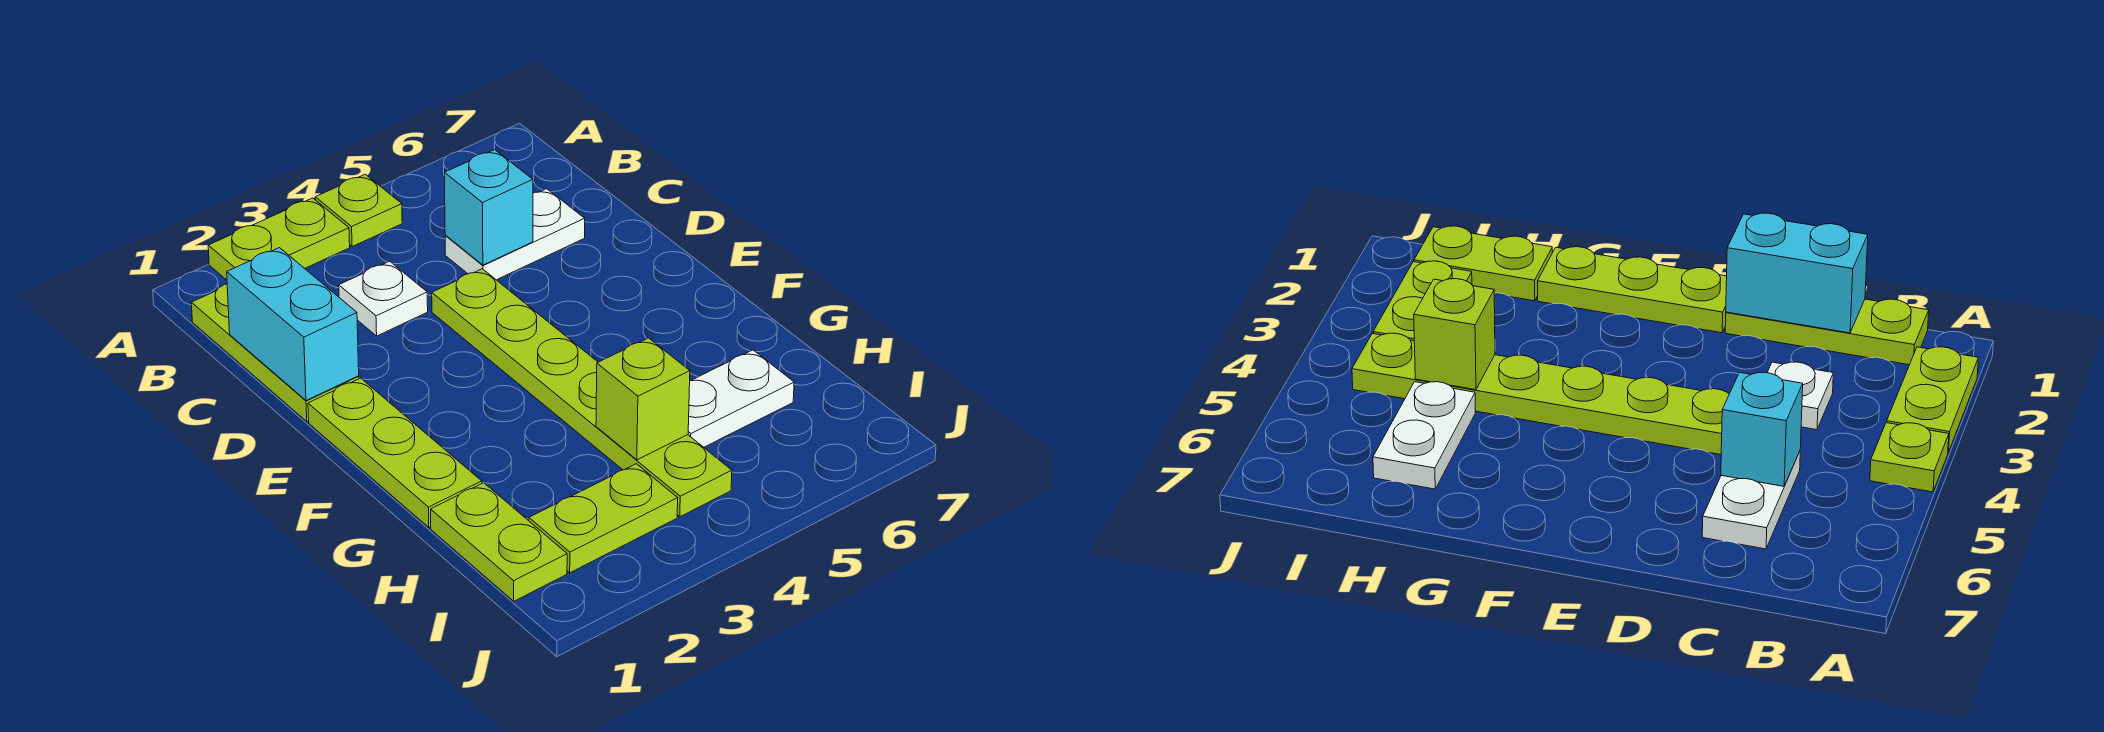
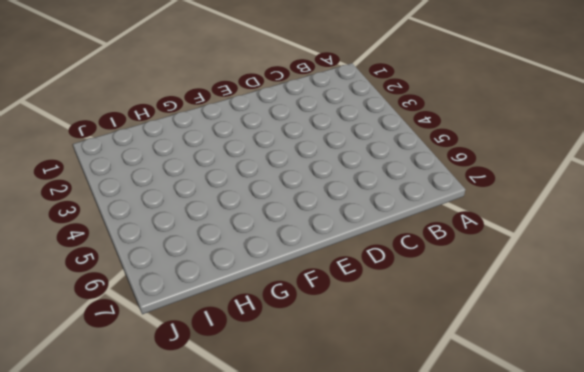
none -> lime plate A2:A3 level 1
none -> lime plate A4 level 1
none -> lime plate B1:D1 level 1

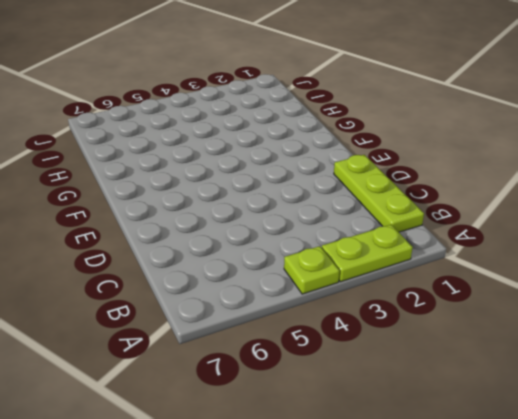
none -> white plate C3 level 1
none -> white plate C5:C6 level 1
none -> lime plate D4:I4 level 1

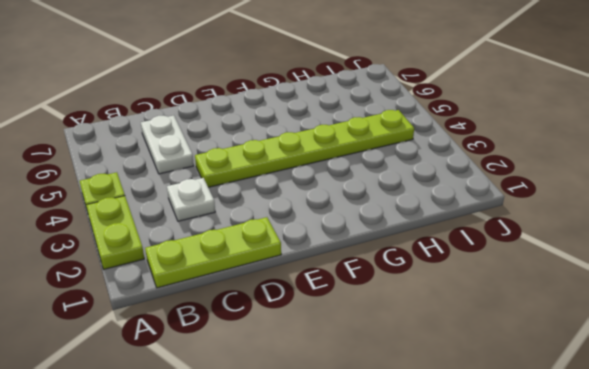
none -> lime plate E1:G1 level 1
none -> lime plate H1:I1 level 1
none -> white plate H5:H6 level 1

